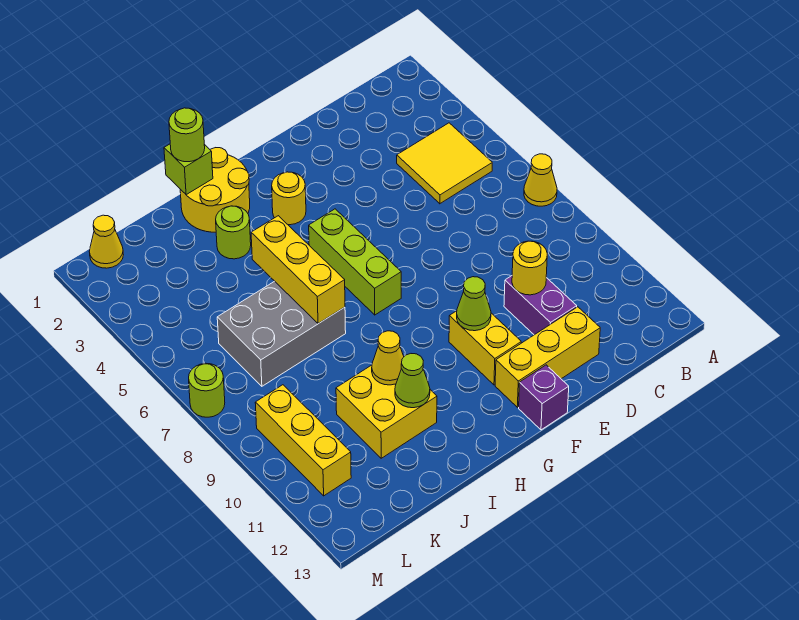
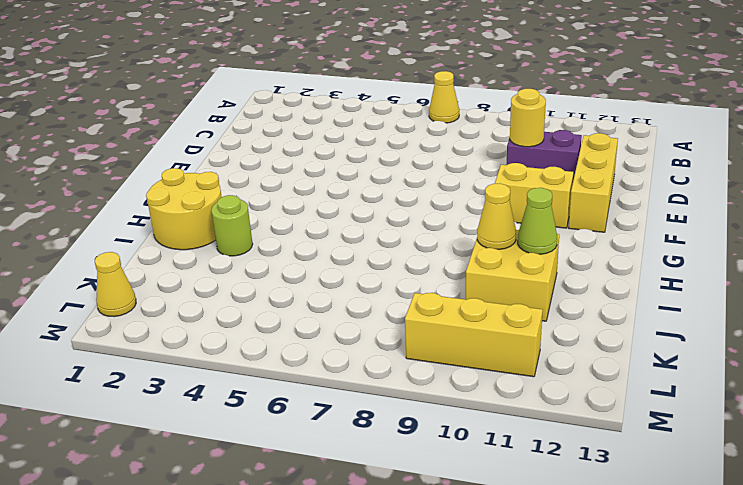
none -> yellow tile B4:C5 level 1
none -> purple brick F13 level 1
none -> yellow round brick G3 level 1

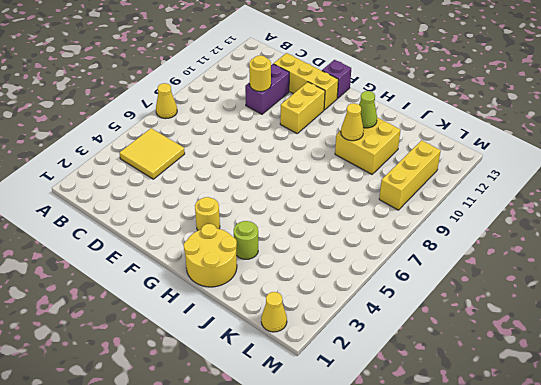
none -> lime brick G5:G7 level 1
none -> grey brick I6:K7 level 1
none -> lime round brick M7 level 1

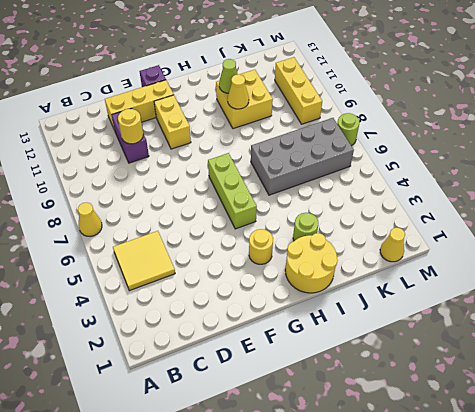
grey brick I6:L7 level 1 -> grey brick I6:K7 level 1
none -> lime cone F10 level 2
none -> lime brick I1 level 2
none -> yellow brick I5:I7 level 2

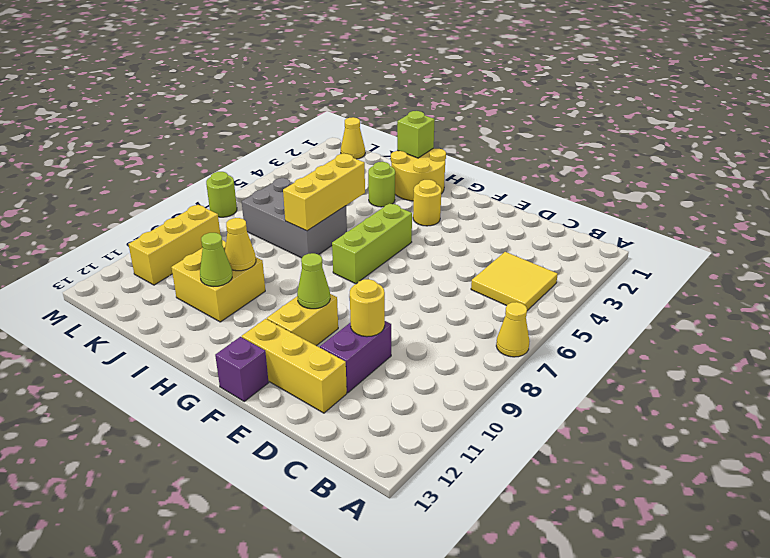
none -> lime round brick I1 level 3

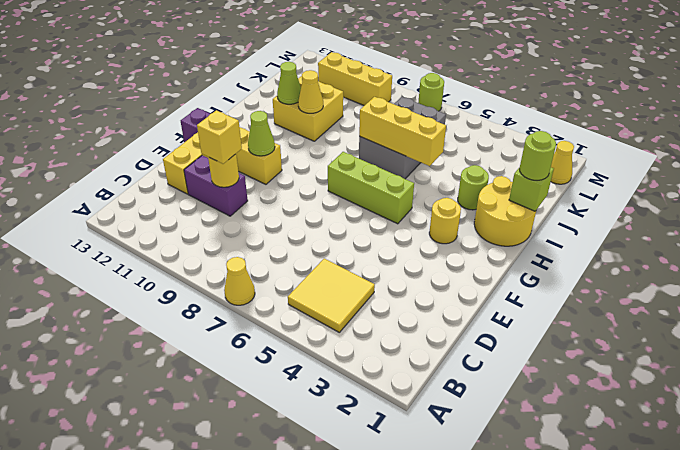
yellow brick D10 level 3 -> none

